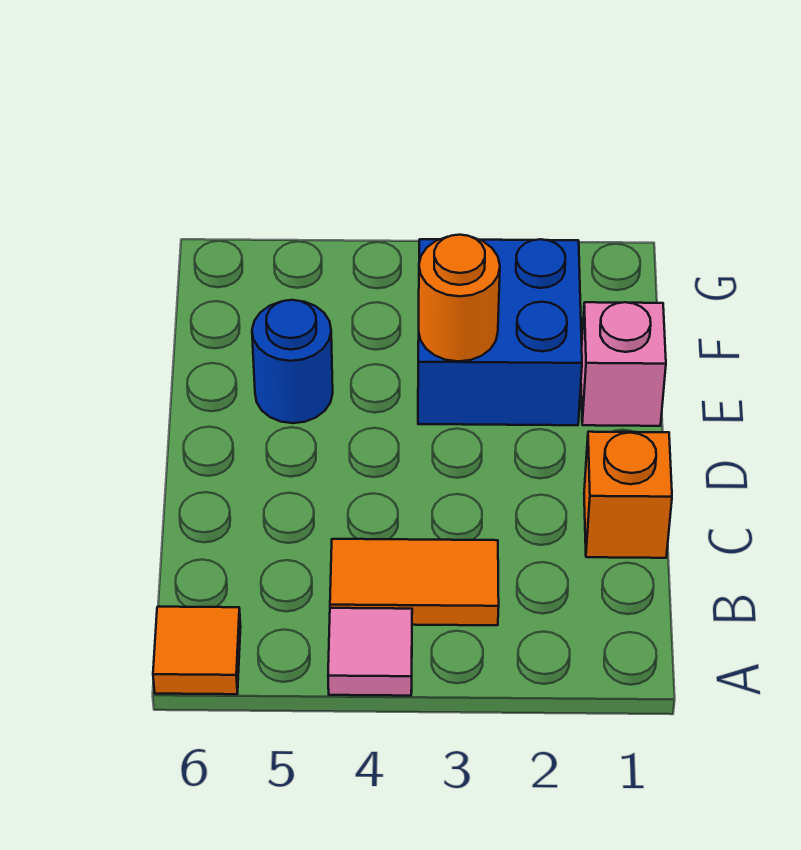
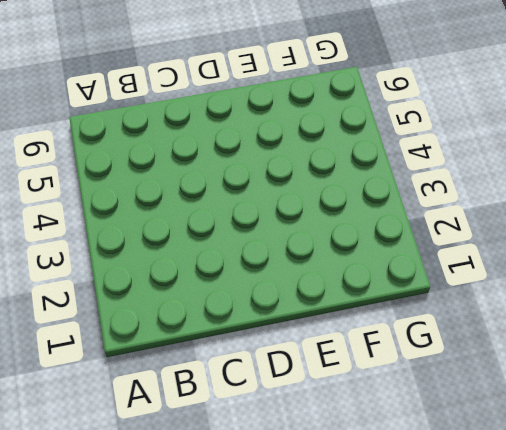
none -> pink tile A4 level 1
none -> orange tile A6 level 1

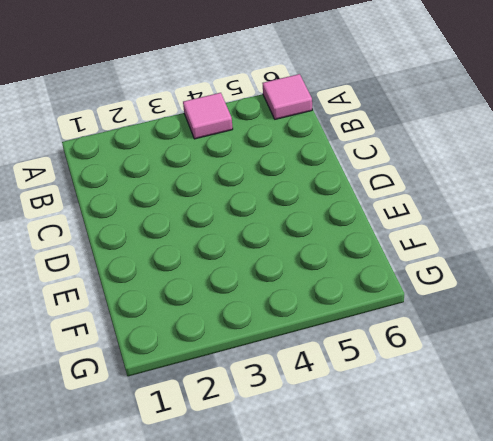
pink tile A6 level 1 -> orange tile A6 level 1
none -> orange tile B3:B4 level 1
none -> orange brick C1 level 1

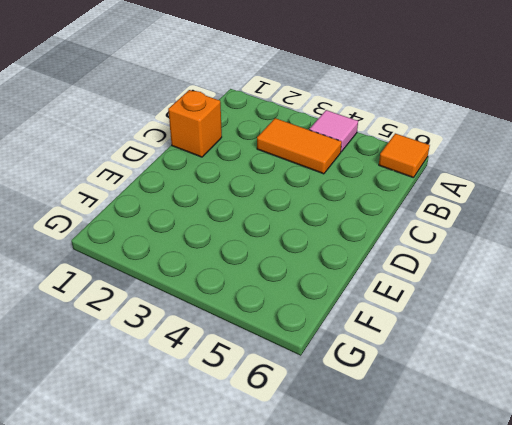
none -> pink brick E1 level 1
none -> blue brick E2:F3 level 1

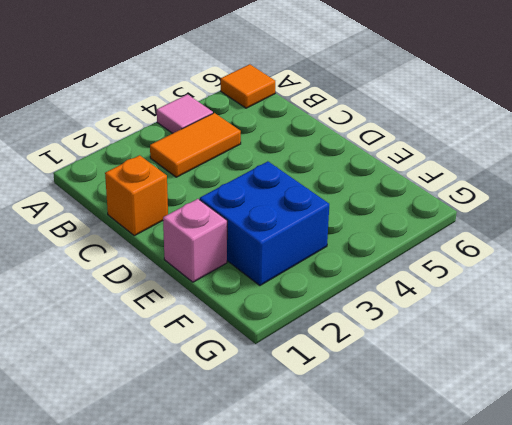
none -> blue round brick E5 level 1
none -> orange round brick E3 level 2

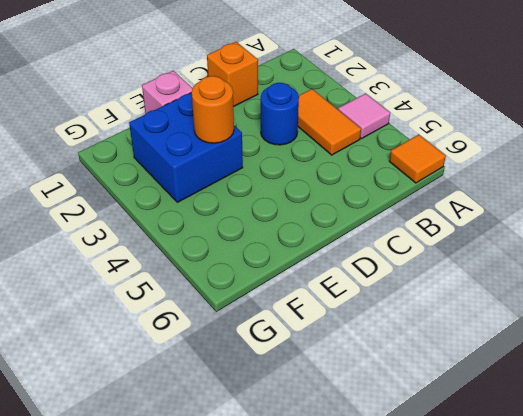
blue round brick C3 level 1 -> blue round brick E5 level 1

